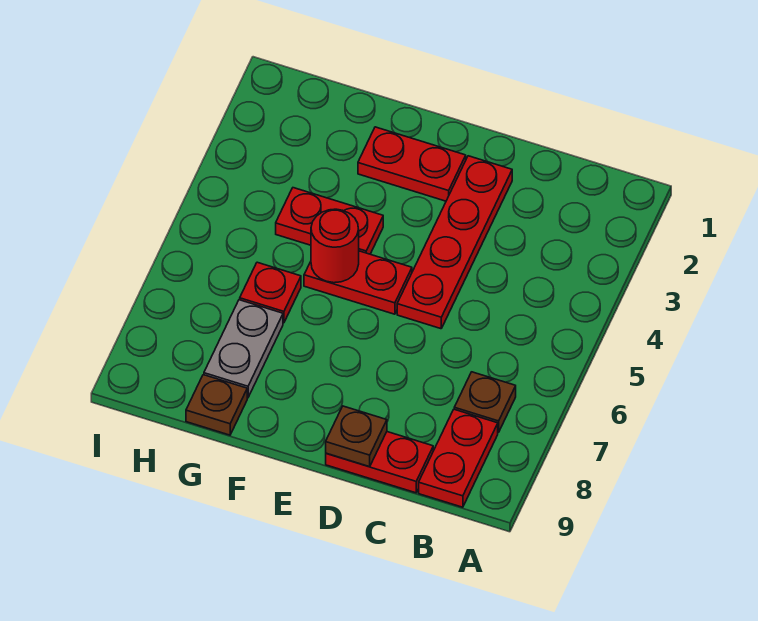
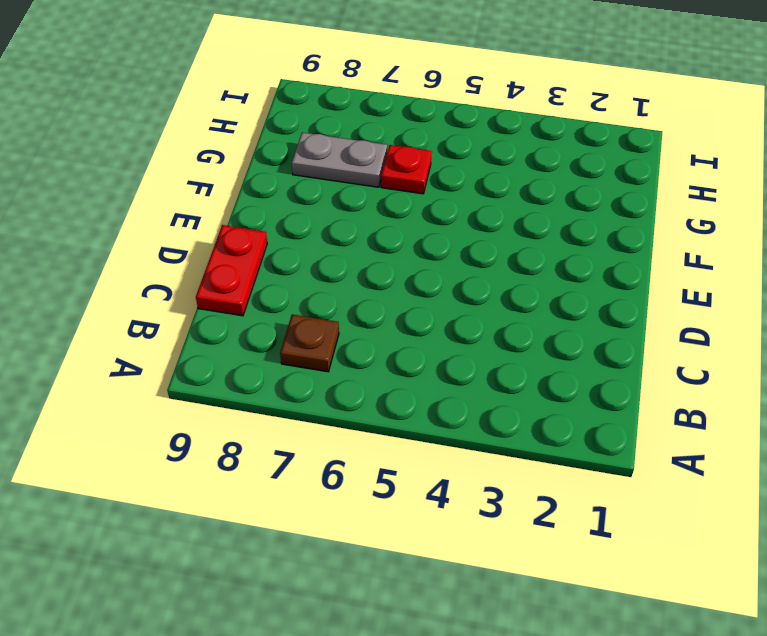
none -> red plate B8:B9 level 1
none -> red plate D2:D5 level 1
none -> red plate E2:F2 level 1

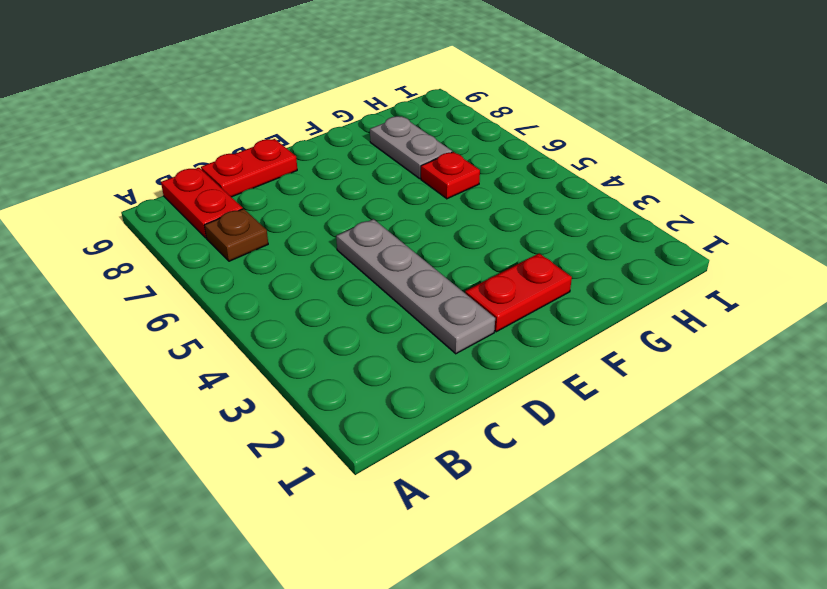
grey plate D2:D5 level 1 -> red plate D2:D5 level 1
none -> red plate E5:F5 level 1
none -> red plate F4:G4 level 1
none -> brown plate G9 level 1

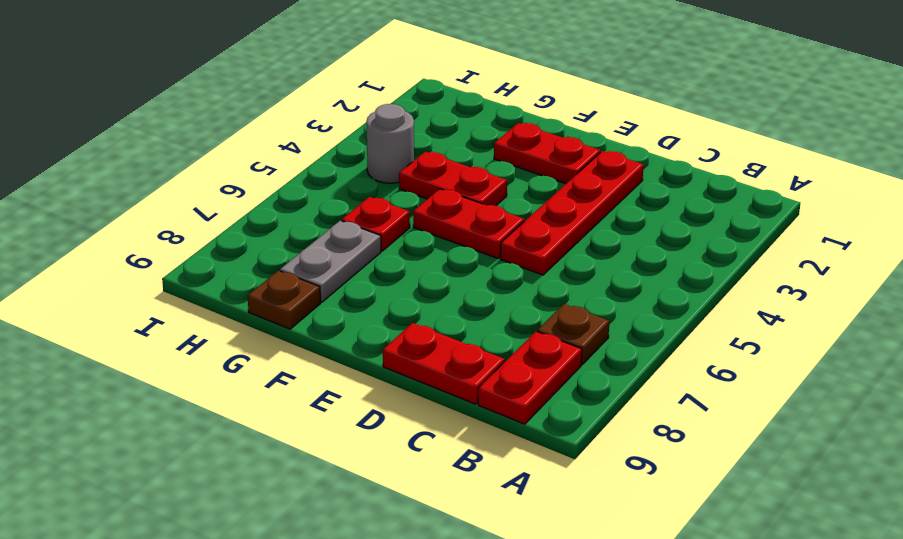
grey round brick H4 level 1 -> none
none -> brown plate D9 level 2
none -> red round brick F5 level 2

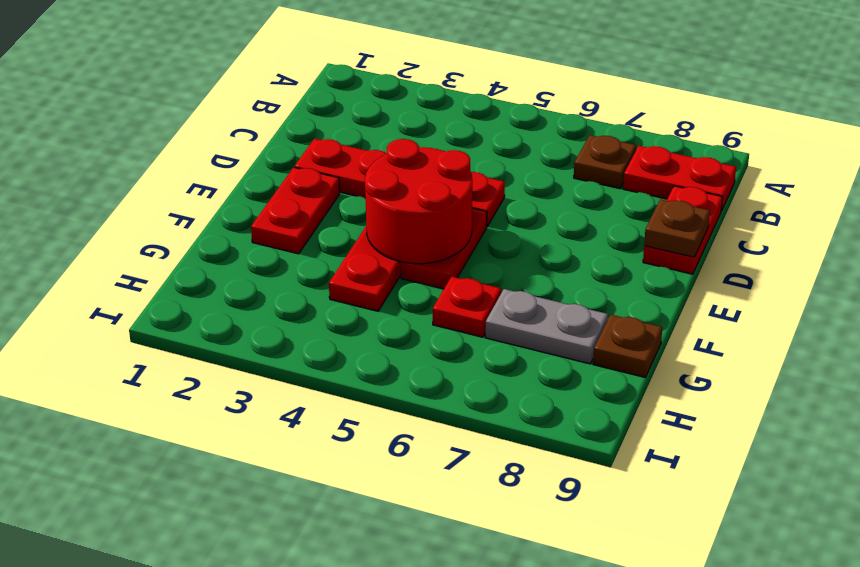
red round brick E4:F5 level 2 -> red round brick F5 level 2

